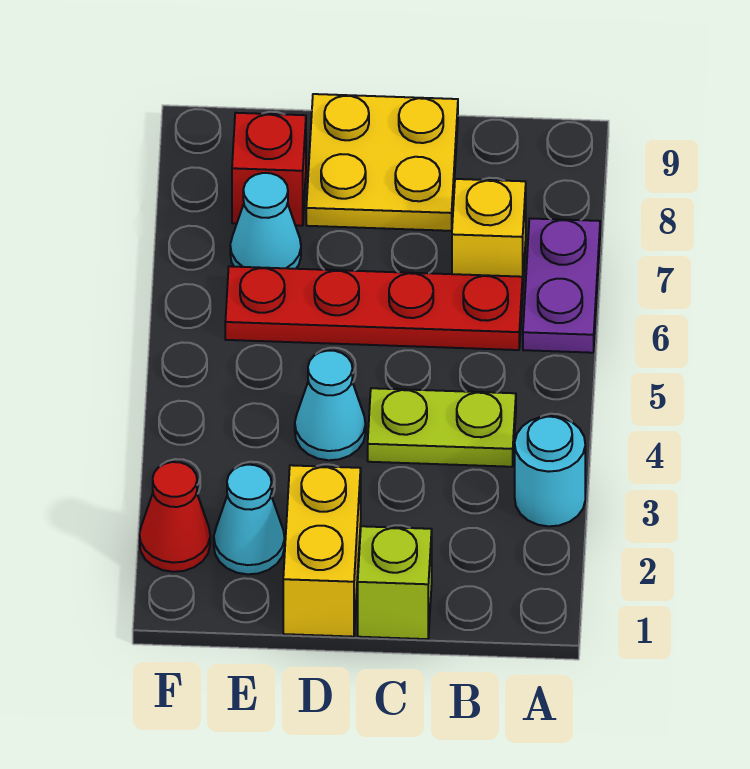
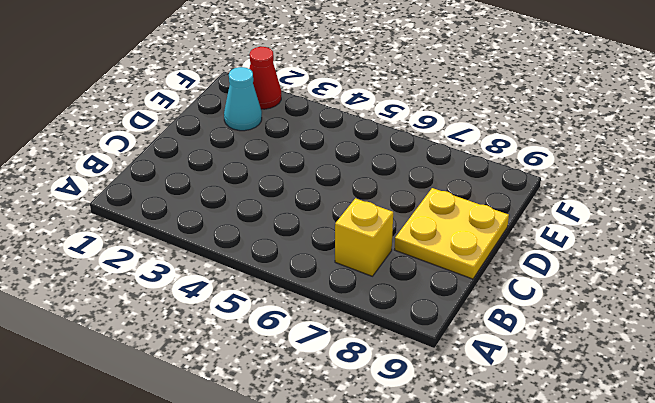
none -> cyan round brick A3 level 1
none -> purple plate A6:A7 level 1
none -> lime plate B4:C4 level 1

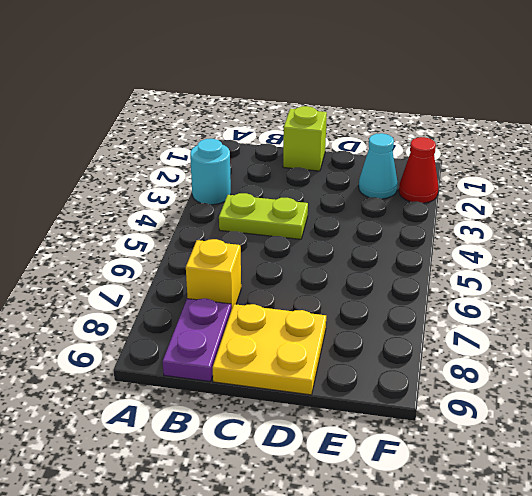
purple plate B8:B9 level 1 -> purple plate A6:A7 level 1
none -> red plate B6:E6 level 1
none -> yellow brick D1:D2 level 1
none -> cyan cone D4 level 1

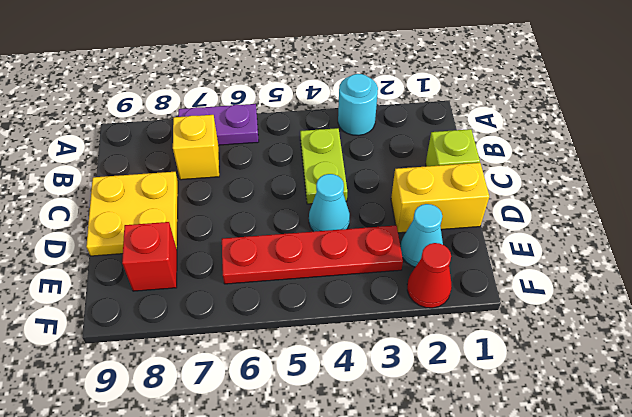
red plate E3:E6 level 1 -> red plate B6:E6 level 1
none -> cyan cone E7 level 1

